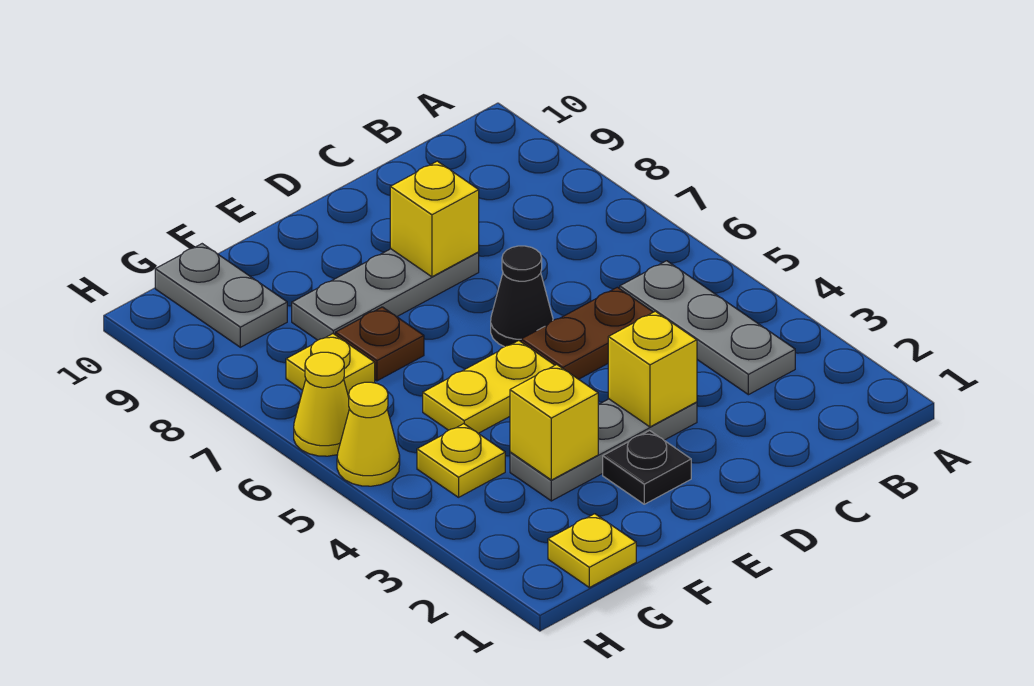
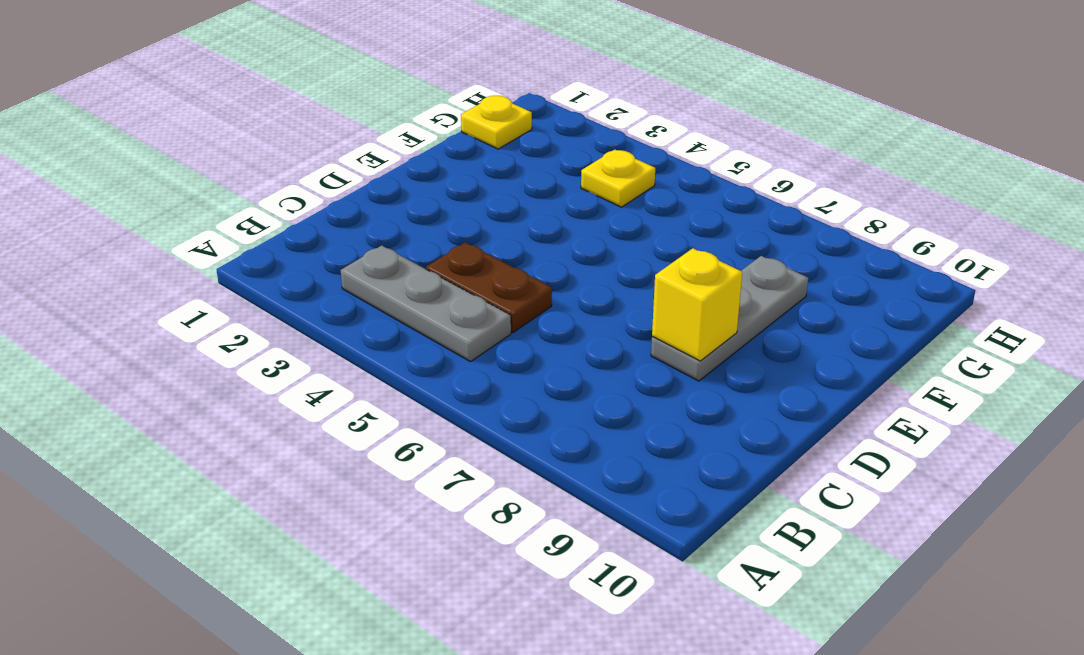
brown plate C4:C5 level 1 -> brown plate C5:D5 level 1
none -> grey plate D3:F3 level 1
none -> black cone D6 level 1
none -> black plate E2 level 1

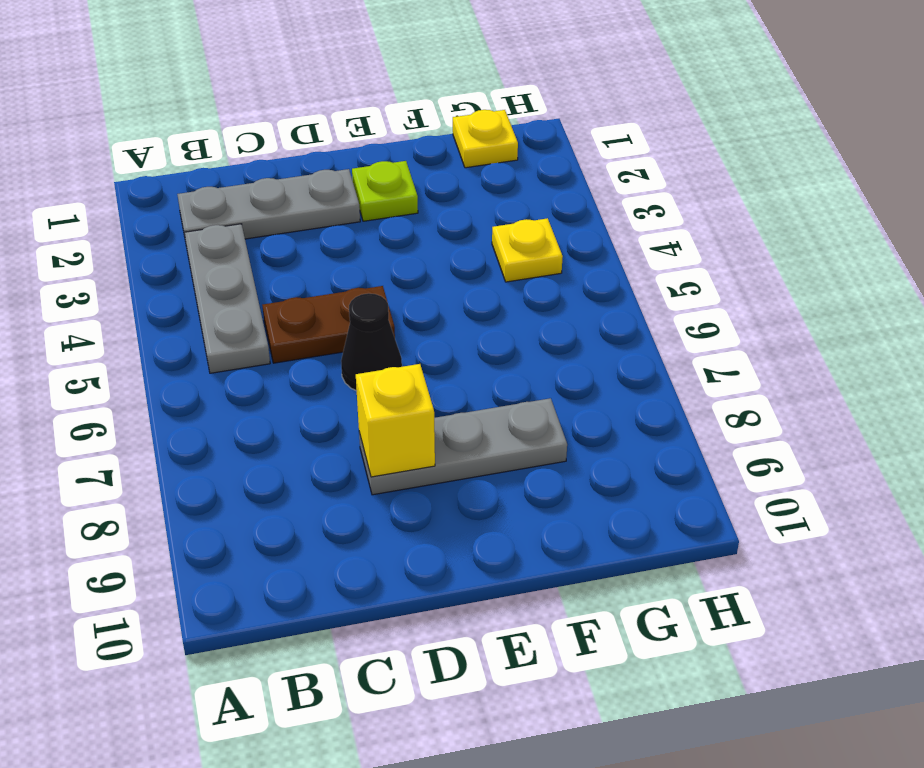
grey plate B2:D2 level 1 -> grey plate D3:F3 level 1
lime plate E2 level 1 -> black plate E2 level 1
none -> yellow plate E5:F5 level 1
none -> brown plate F7 level 1
none -> yellow plate G7 level 1

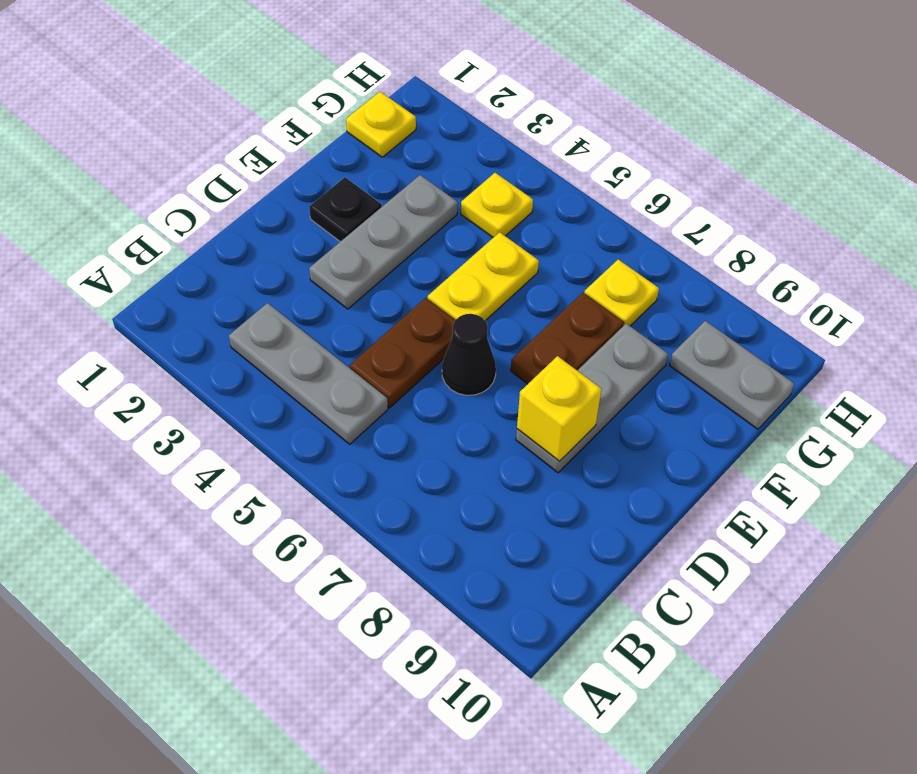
brown plate E7:F7 level 1 -> brown plate F7 level 1
none -> yellow cone H5 level 1
none -> yellow cone H6 level 1
none -> yellow brick D3 level 2

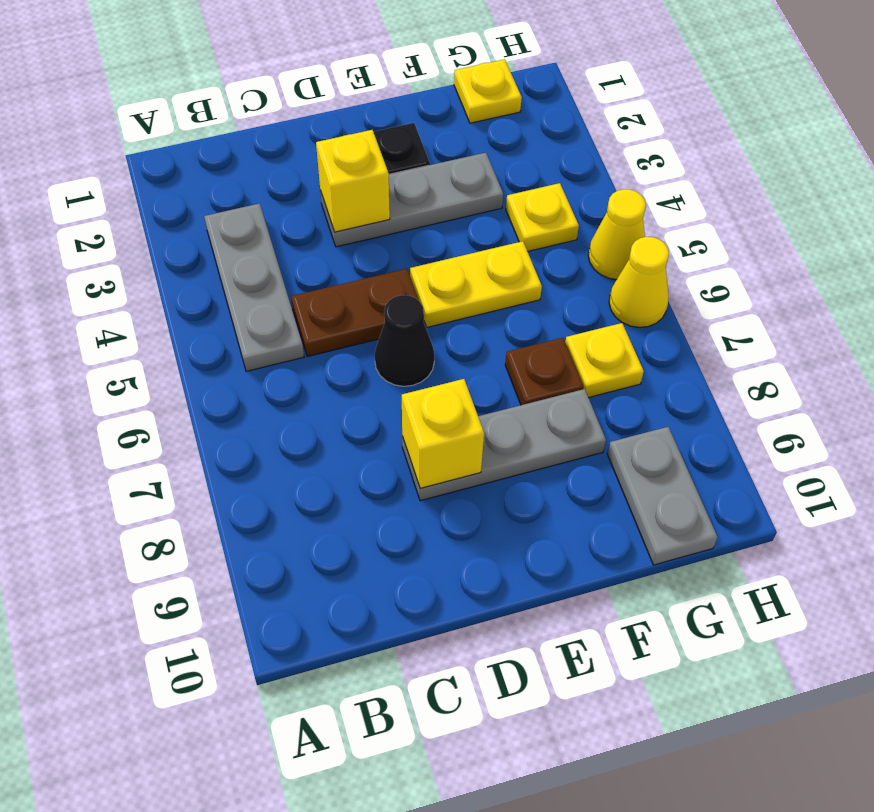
none -> yellow brick F3 level 2

